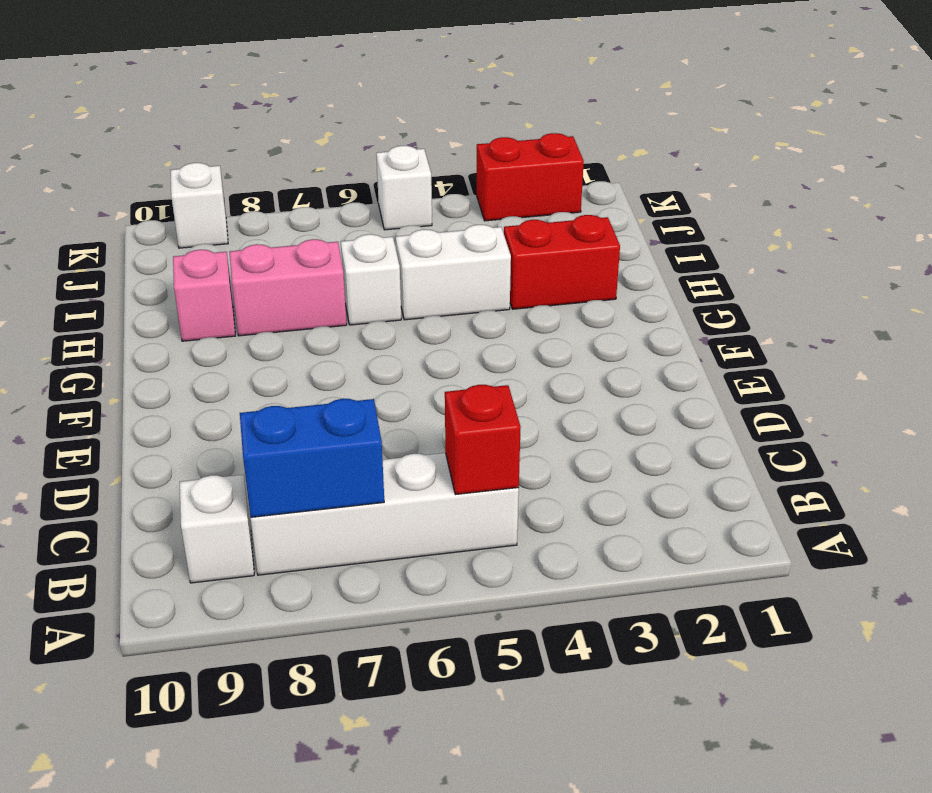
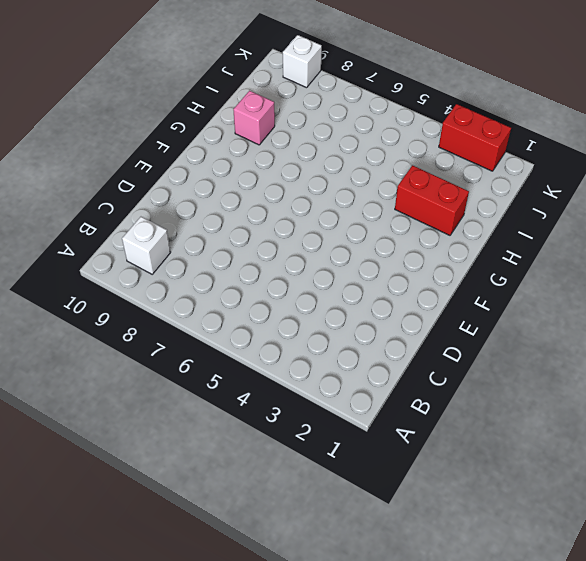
none -> white brick B5:B8 level 1
none -> white brick H4:H5 level 1
none -> white brick H6 level 1

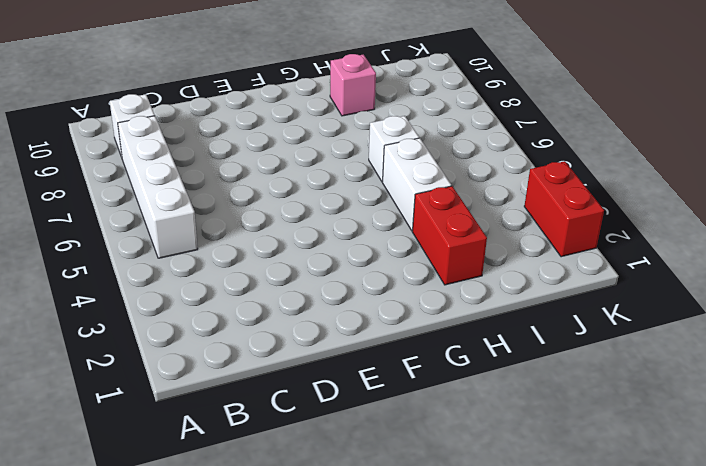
none -> pink brick H7:H8 level 1
none -> white brick K5 level 1
none -> white brick K9 level 1

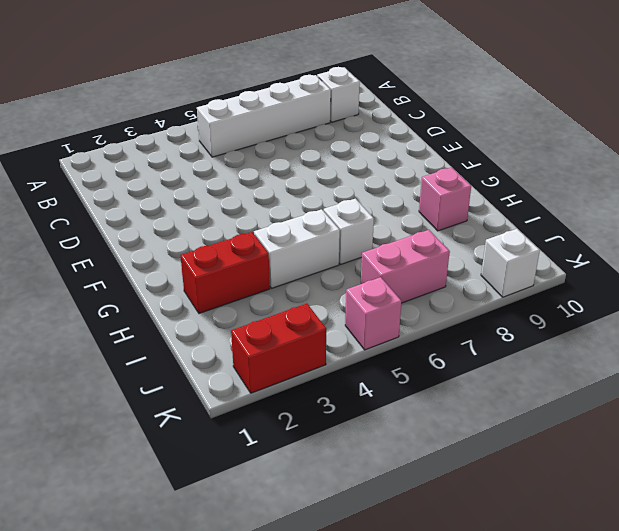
pink brick J6:J7 level 1 -> pink brick H7:H8 level 1
pink brick K5 level 1 -> white brick K5 level 1
none -> red brick B5 level 2
none -> blue brick B7:B8 level 2

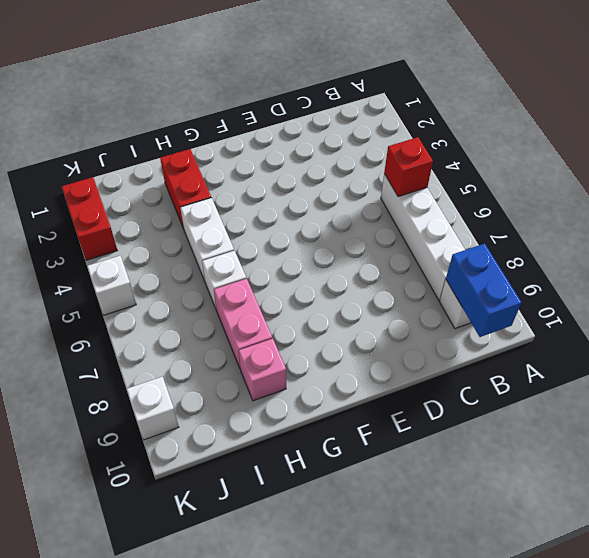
blue brick B9:B10 level 2 -> blue brick B7:B8 level 2

